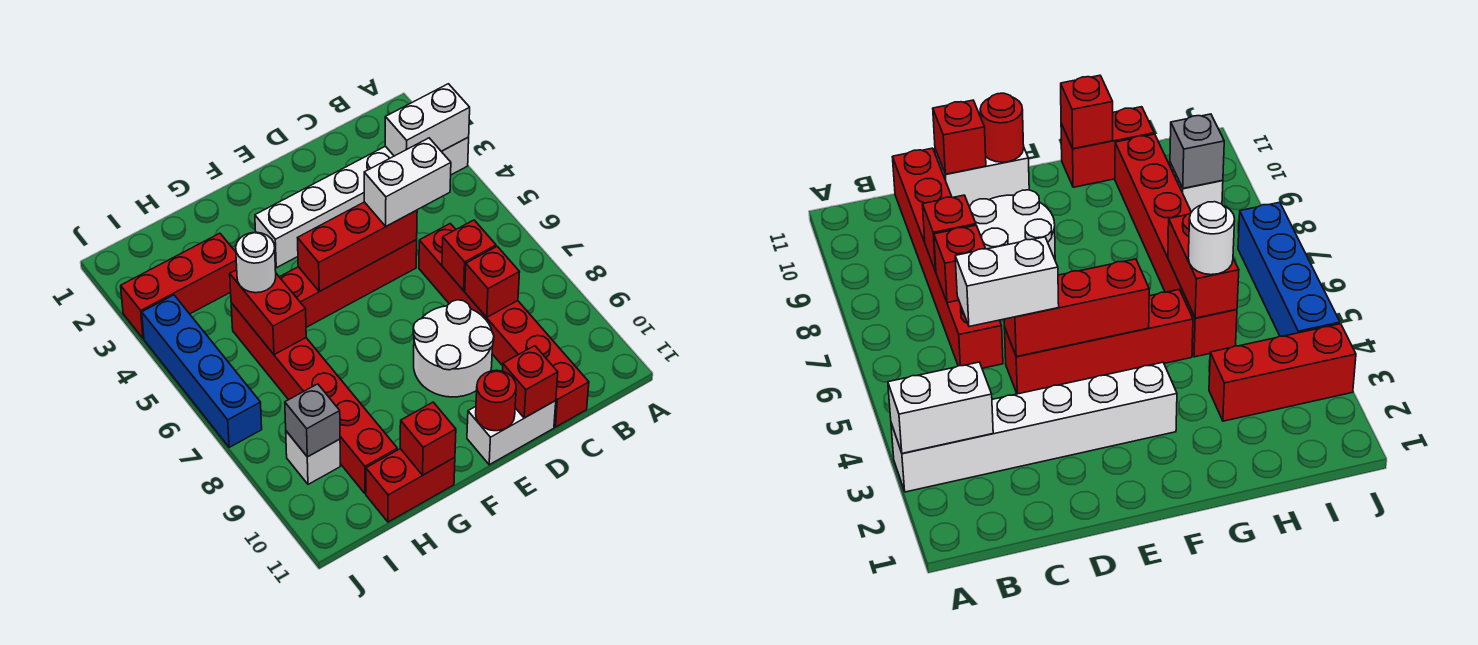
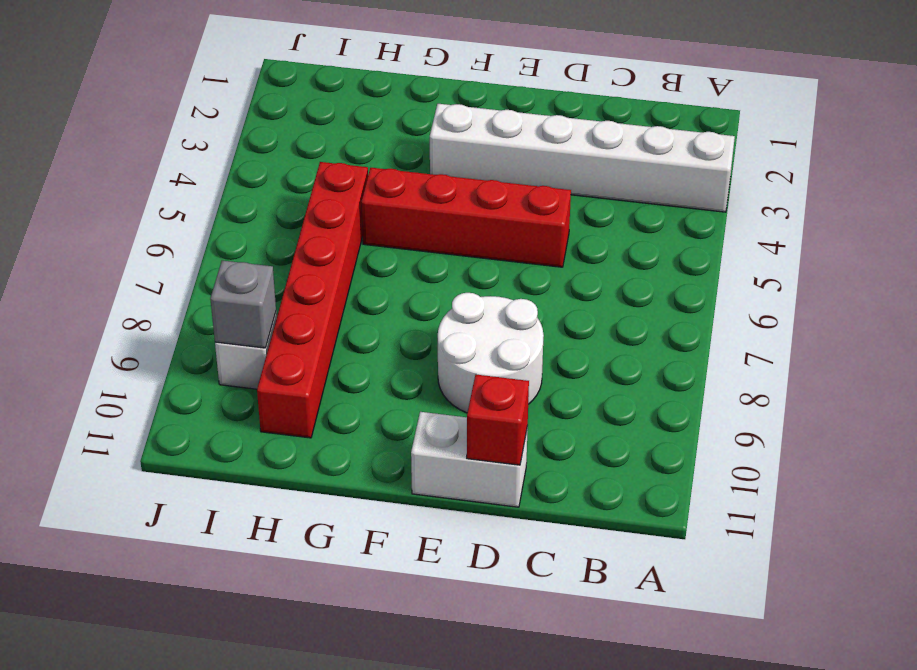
none -> red brick C6:C11 level 1
none -> red brick G11:H11 level 1
none -> red brick H3:J3 level 1

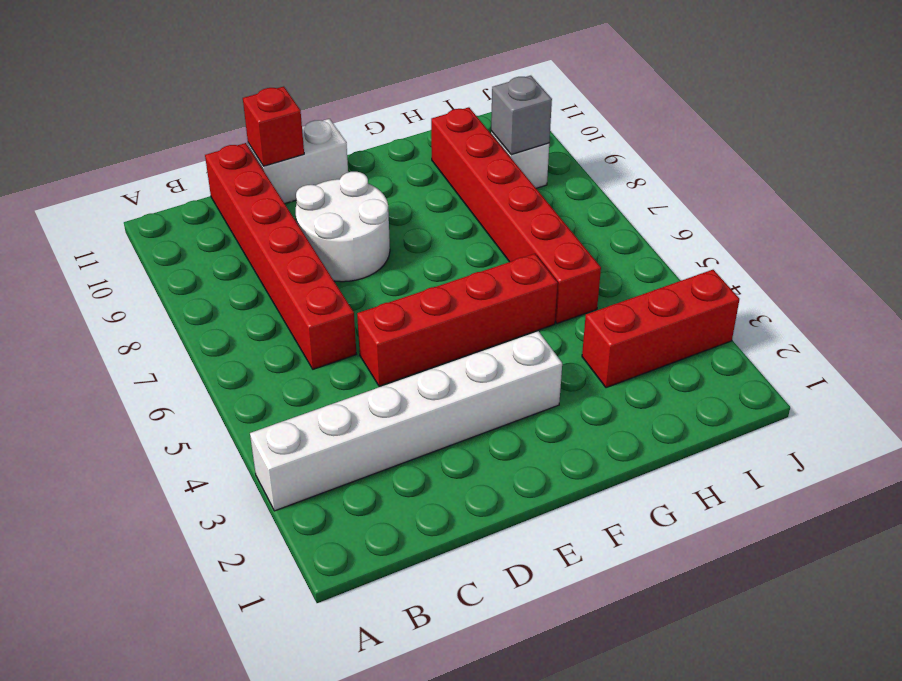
none -> red brick G11:H11 level 1
none -> blue brick J4:J7 level 1
none -> white brick A3:B3 level 2

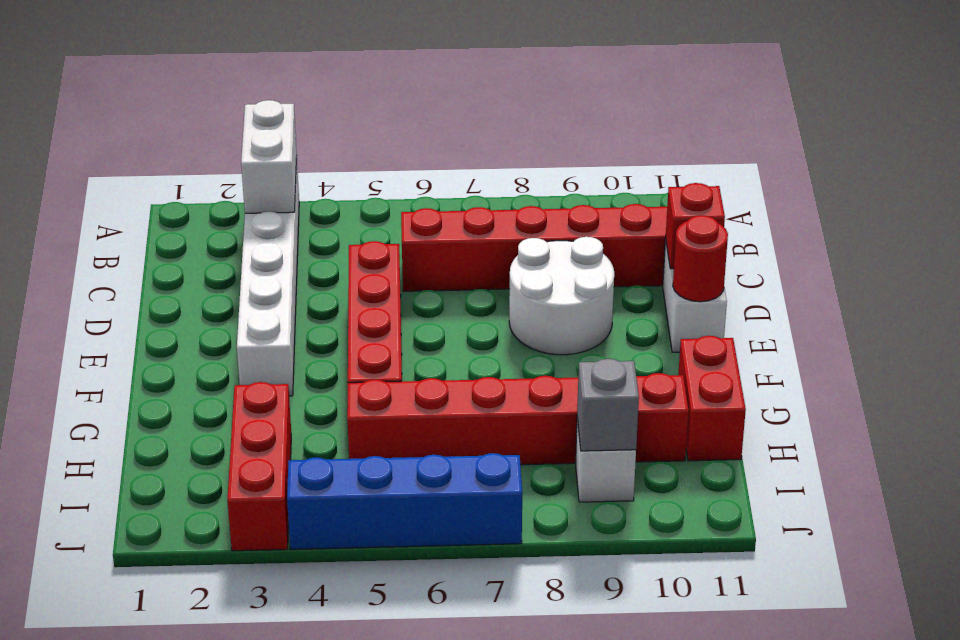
none -> red brick C7 level 2
none -> red brick C8 level 2
none -> red brick D5:F5 level 2

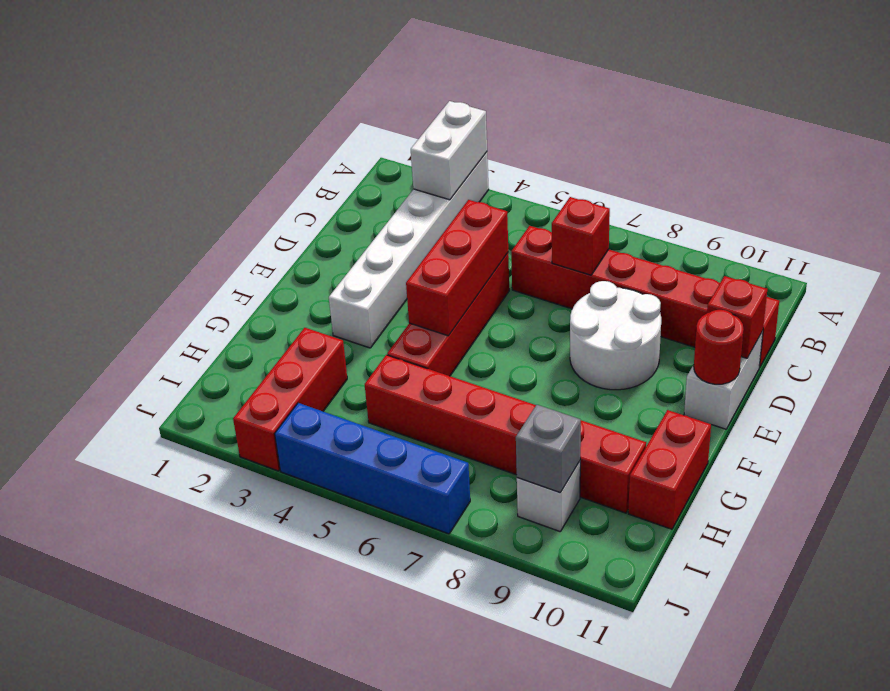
none -> red brick C8 level 2
none -> red brick G11 level 2
none -> red brick H5:H6 level 2

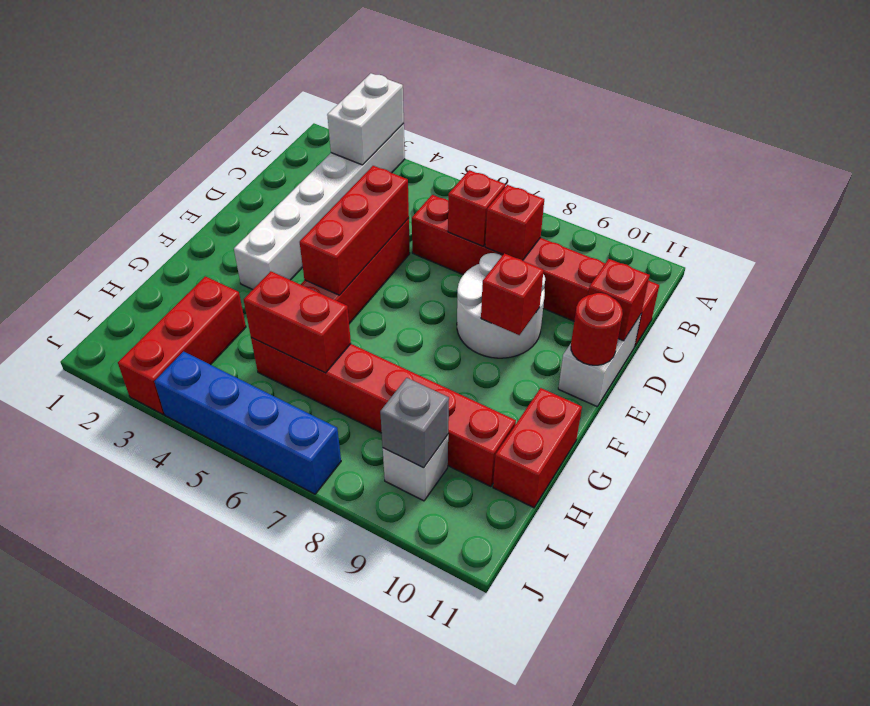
red brick E9 level 2 -> red brick G11 level 2
none -> white brick C5:D5 level 3
none -> white round brick H5 level 3

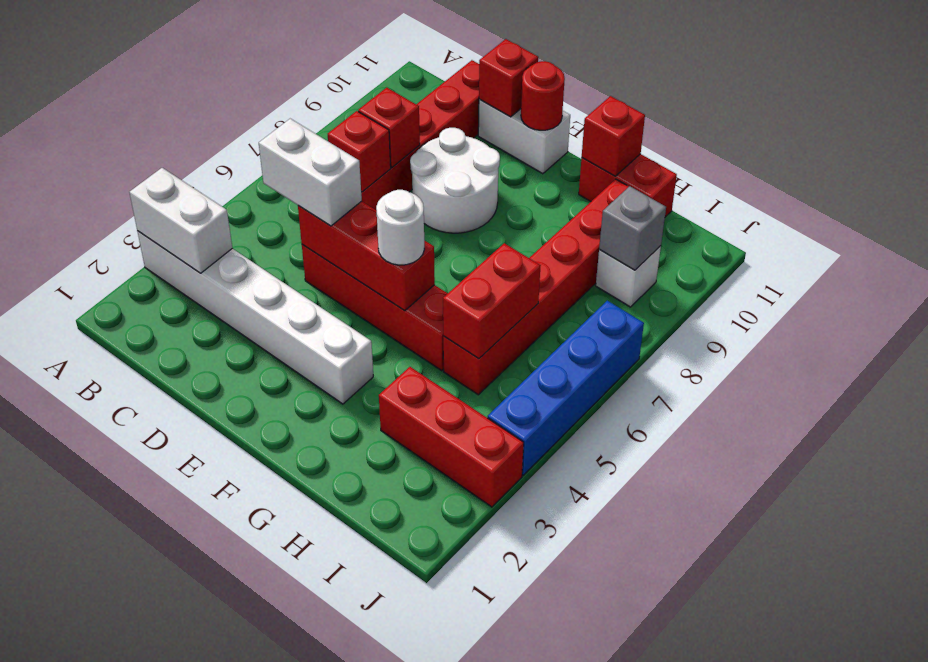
white round brick F5 level 3 -> white round brick H5 level 3

